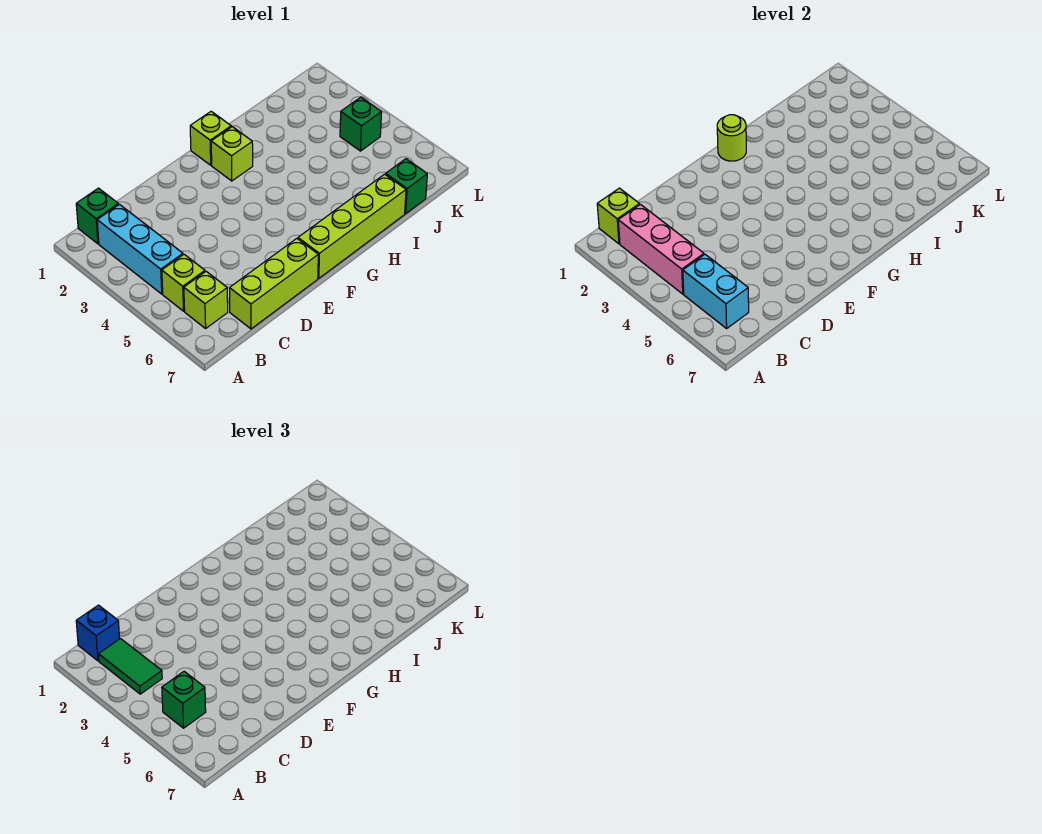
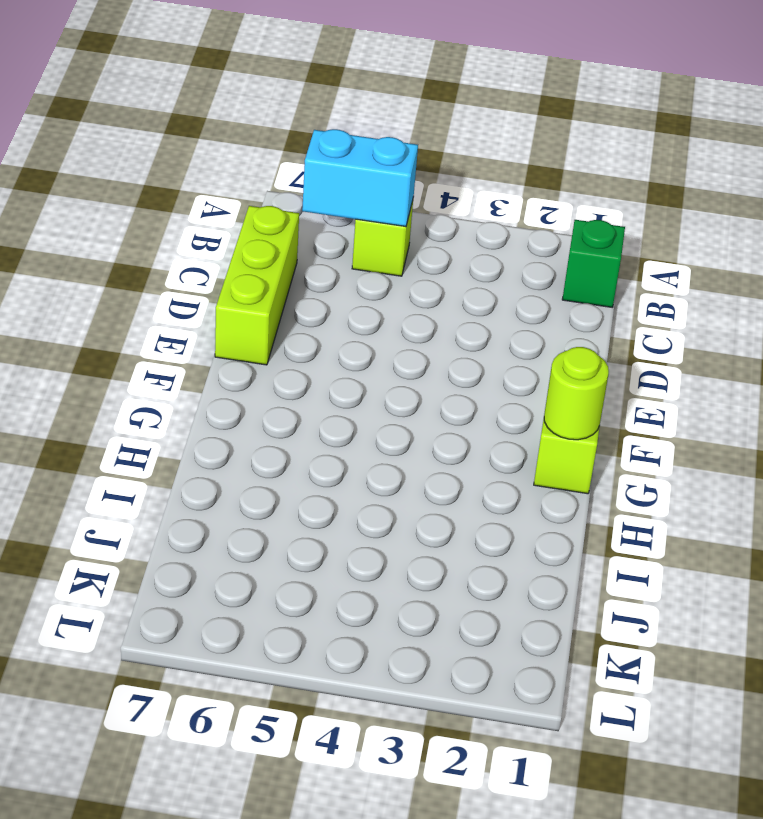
none -> cyan brick B2:B4 level 1
none -> lime brick B6 level 1
none -> lime brick F7:I7 level 1

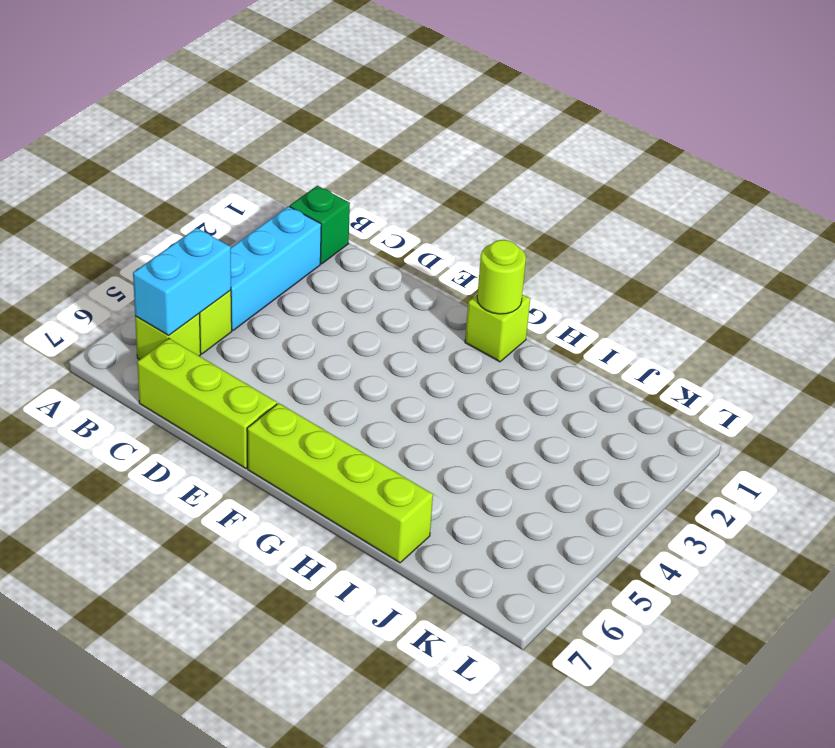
none -> lime brick G2 level 1
none -> green brick J7 level 1
none -> green brick K4 level 1

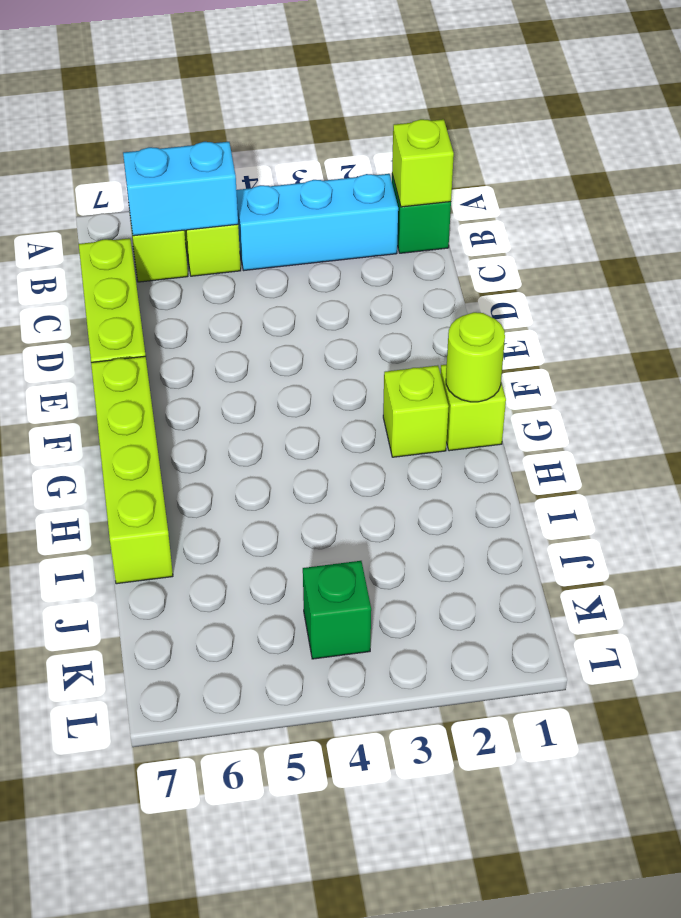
none -> green brick J7 level 1
none -> pink brick B2:B4 level 2
none -> blue brick B1 level 3

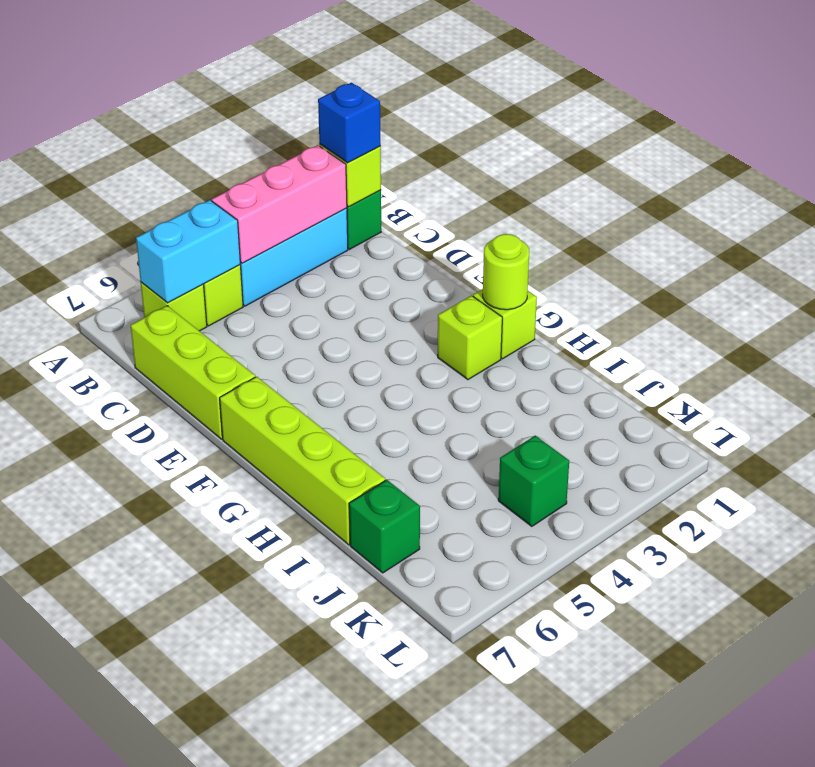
none -> green tile B2:B3 level 3
none -> green brick B5 level 3

